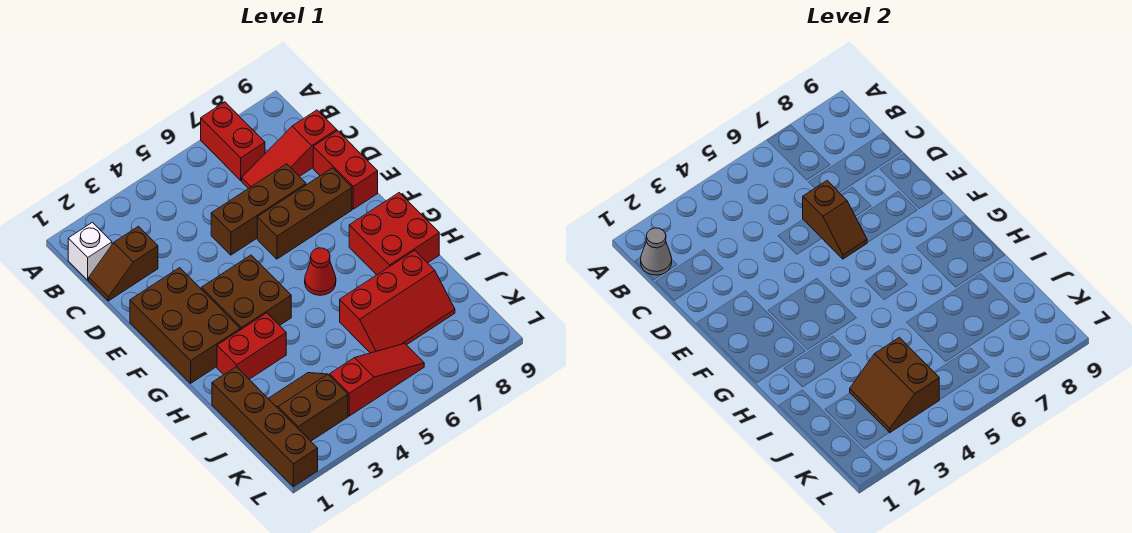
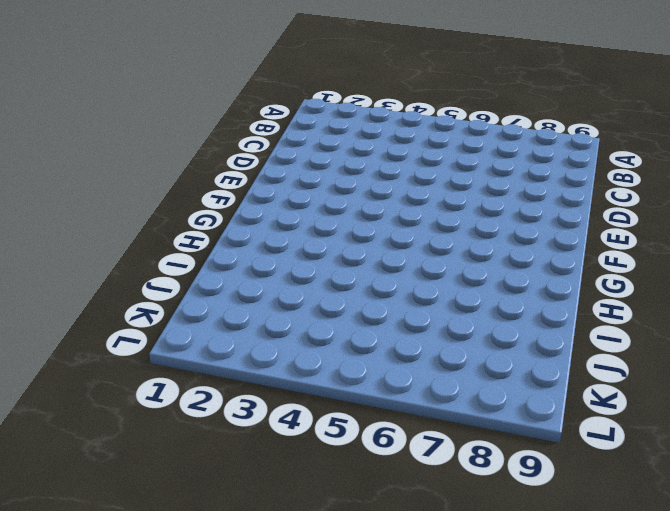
none -> red brick A7:B7 level 1
none -> white brick B1 level 1
none -> brown slope C1:C2 level 1 top 2

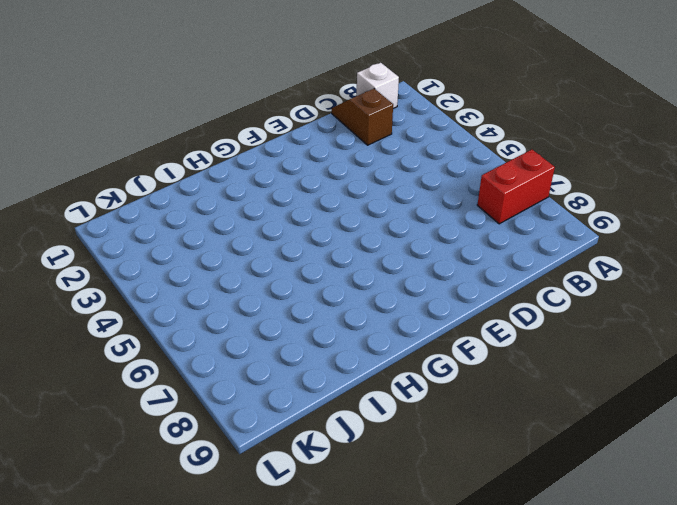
none -> red slope C7:C9 level 1 top 9
none -> brown brick D5:D7 level 1
none -> red brick D9:E9 level 1

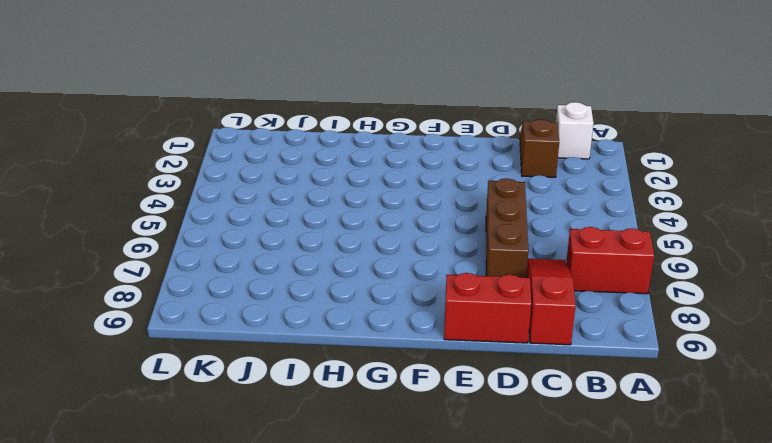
none -> brown brick E1:G2 level 1
none -> brown brick E6:E8 level 1
none -> brown brick F3:G4 level 1

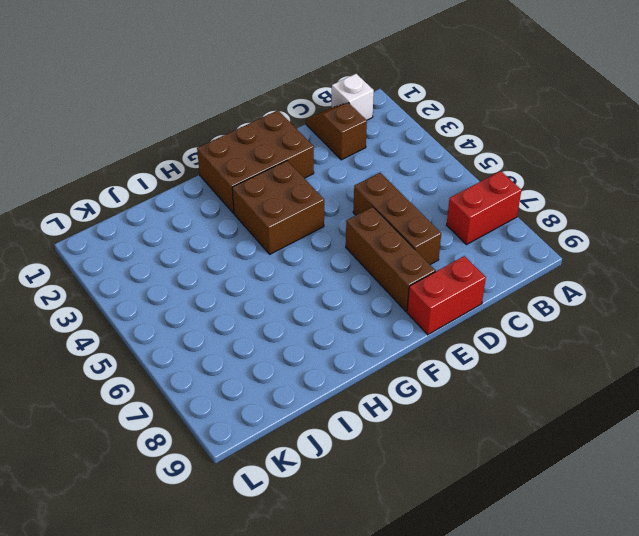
none -> red slope C7:C9 level 1 top 9
none -> red cone G6 level 1
none -> red brick G8:H9 level 1

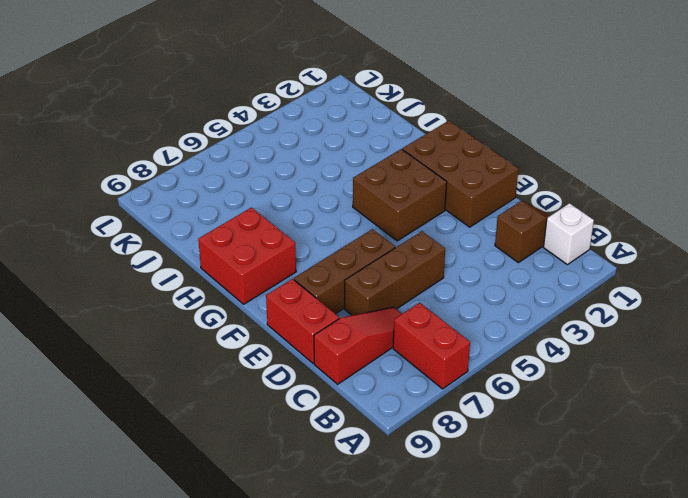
none -> red cone G6 level 1
none -> red brick H2:H3 level 1
none -> brown brick I1:L1 level 1

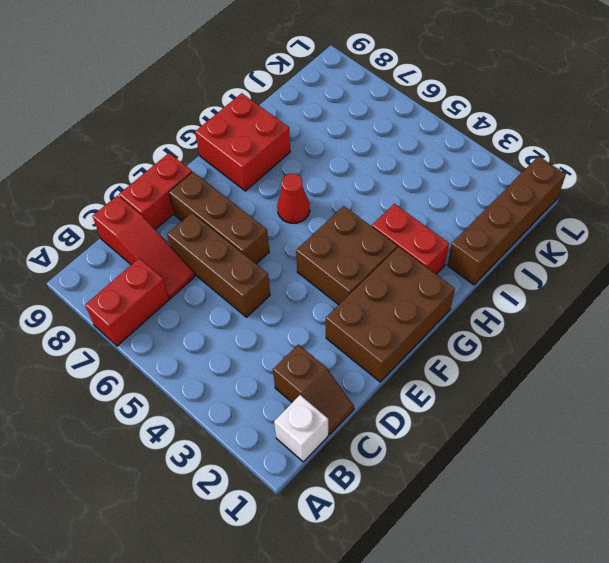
none -> red slope I6:J8 level 1 top I
none -> brown slope J2:K3 level 1 top K
none -> red slope K4:K6 level 1 top 4

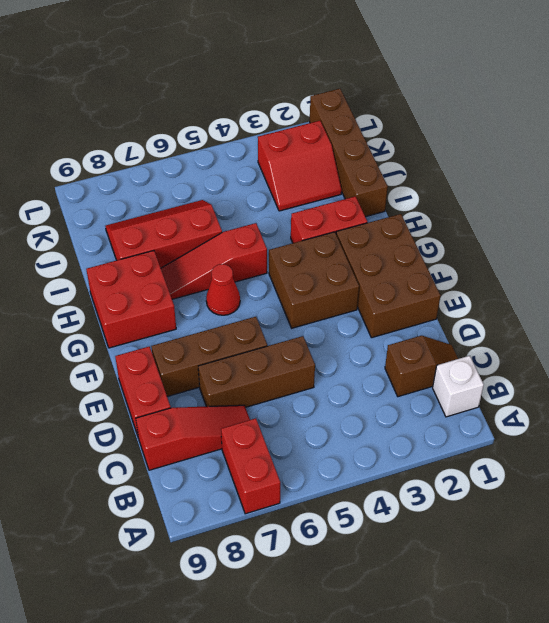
red slope H5:H7 level 1 top 5 -> red slope K4:K6 level 1 top 4
red slope J2:K3 level 1 top K -> brown slope J2:K3 level 1 top K
none -> grey cone B1 level 2
none -> brown slope D6:E6 level 2 top D
none -> brown slope J3:K4 level 2 top 4

